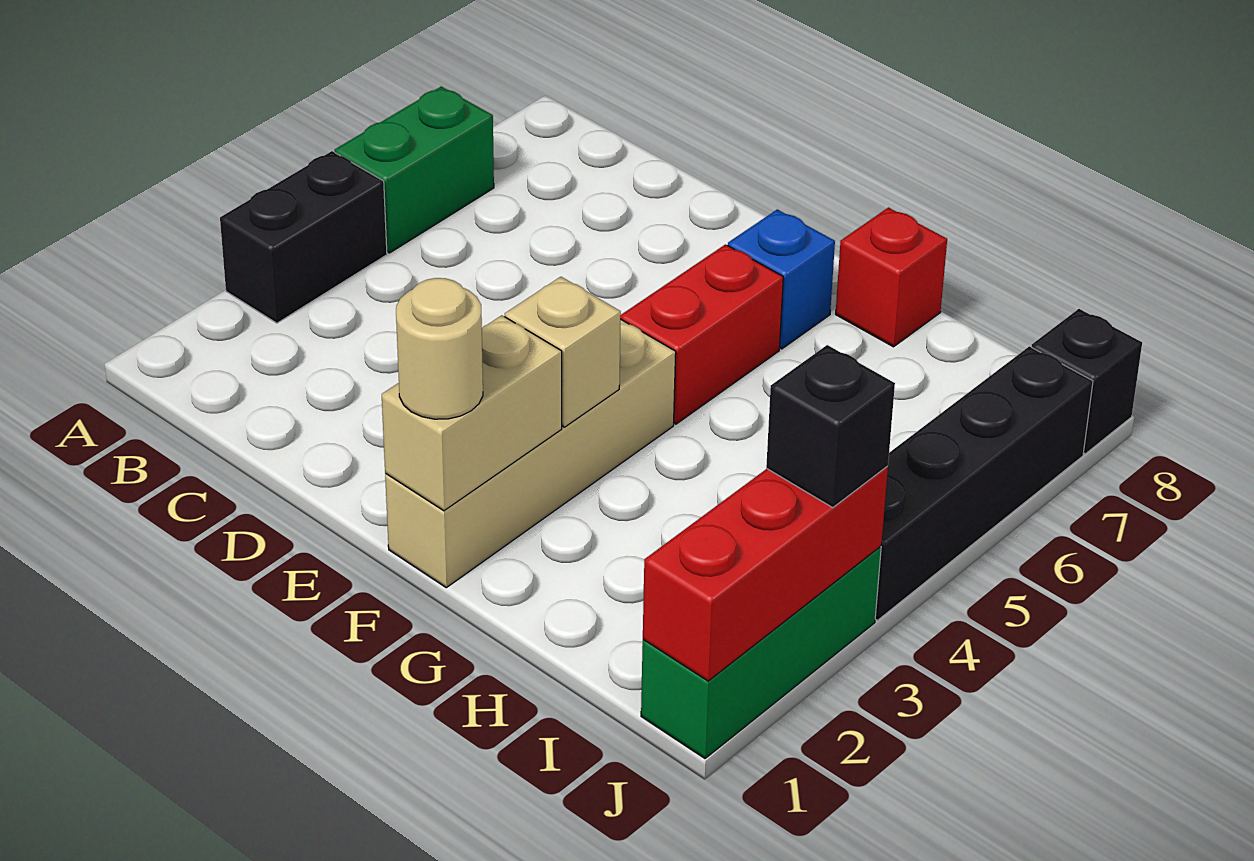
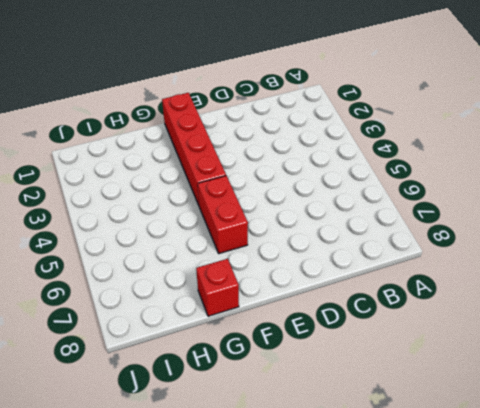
red brick F1:F4 level 1 -> tan brick F1:F4 level 1
none -> black brick A3:A4 level 1
none -> green brick A5:A6 level 1
none -> blue brick F7 level 1

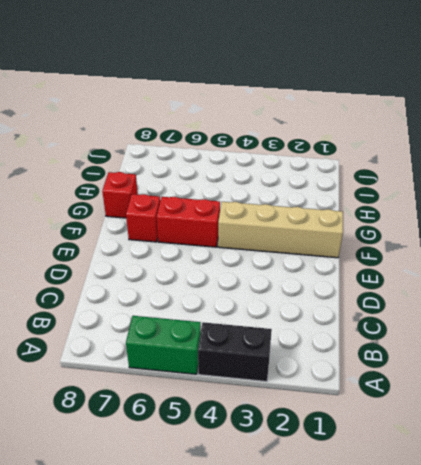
red brick F7 level 1 -> blue brick F7 level 1
none -> green brick J1:J3 level 1
none -> black brick J4:J7 level 1
none -> black brick J8 level 1

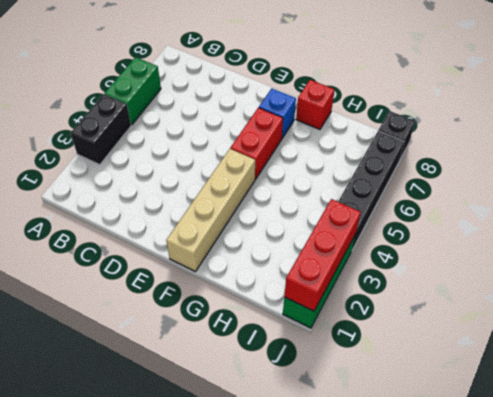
none -> tan brick F1:F2 level 2
none -> tan brick F3 level 2
none -> tan round brick F1 level 3

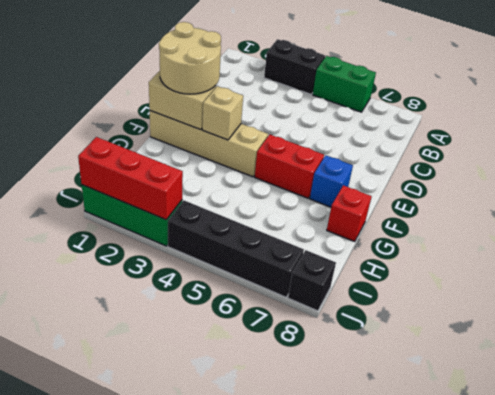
tan round brick E1:F2 level 3 -> tan round brick F1 level 3
none -> black brick J3 level 3

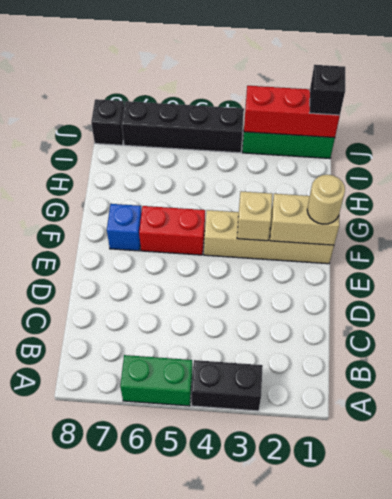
black brick J1 level 3 -> black brick J3 level 3
none -> red brick G8 level 1

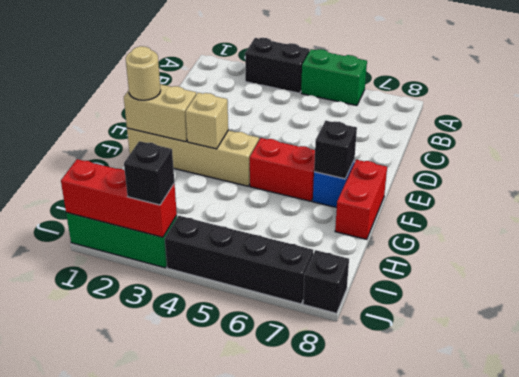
black brick F7 level 2 -> none
red brick F8:G8 level 1 -> red brick G8 level 1

